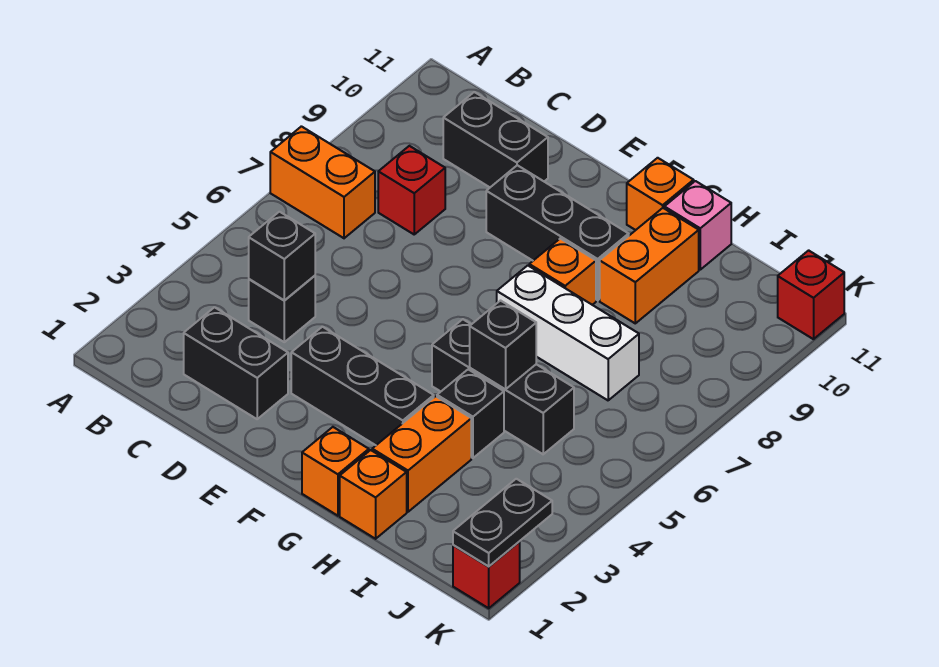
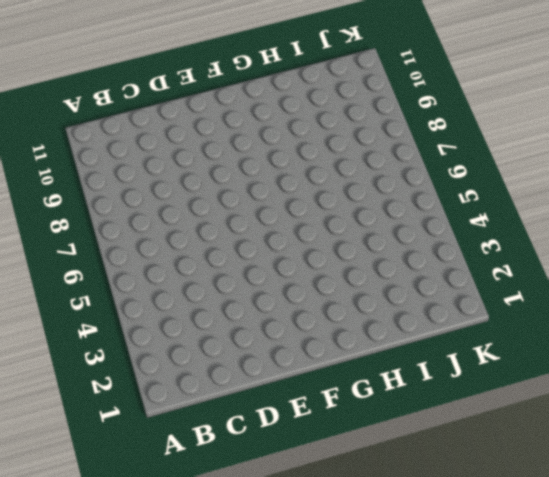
none -> orange brick A7:B7 level 1
none -> black brick C2:D2 level 1
none -> black brick C4 level 1

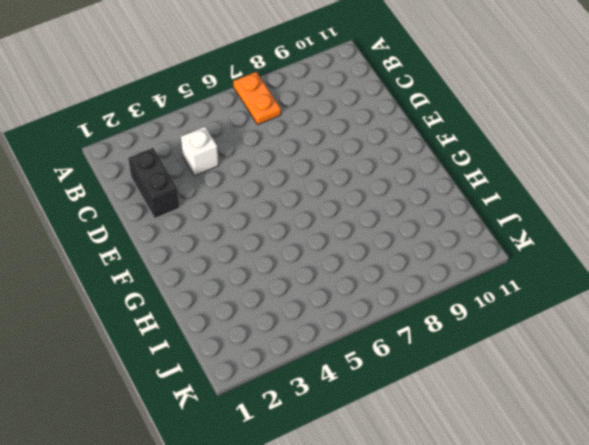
orange plate A7:B7 level 1 -> orange brick A7:B7 level 1
white brick C4 level 1 -> black brick C4 level 1
none -> red brick C8 level 1
none -> black brick C10:D10 level 1
none -> black brick E3:G3 level 1

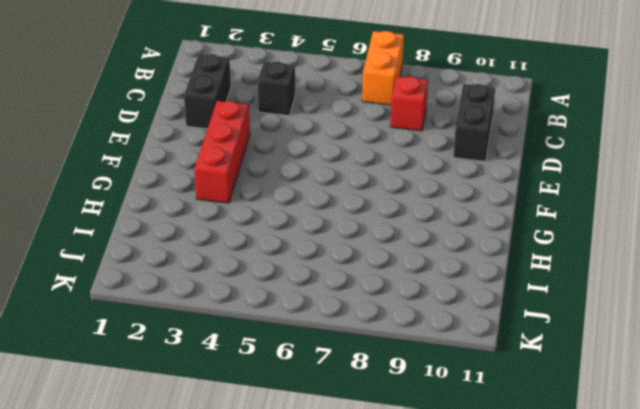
red brick E3:G3 level 1 -> black brick E3:G3 level 1
none -> black brick E9:G9 level 1
none -> orange brick G1 level 1
none -> black brick G5:I5 level 1

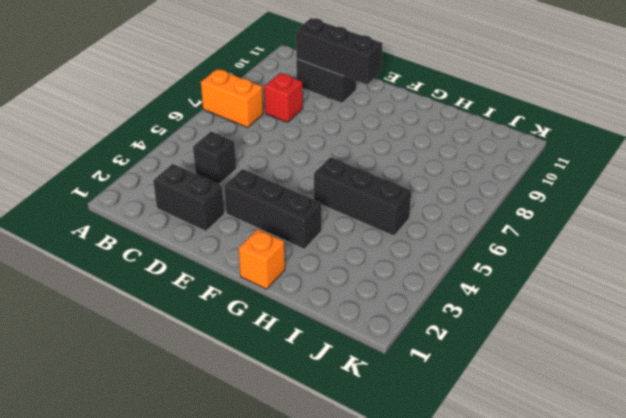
black brick C10:E10 level 2 -> black brick E9:G9 level 1
none -> white brick G7:I7 level 1
none -> orange brick G8 level 1
none -> orange brick G11 level 1

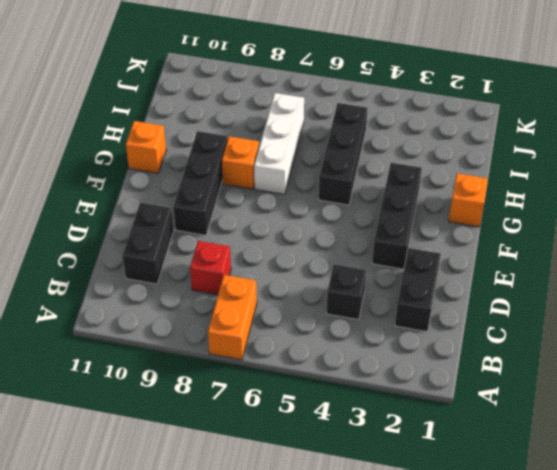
none -> orange brick H1 level 1
none -> orange brick H2:H3 level 1
none -> black brick H4 level 1

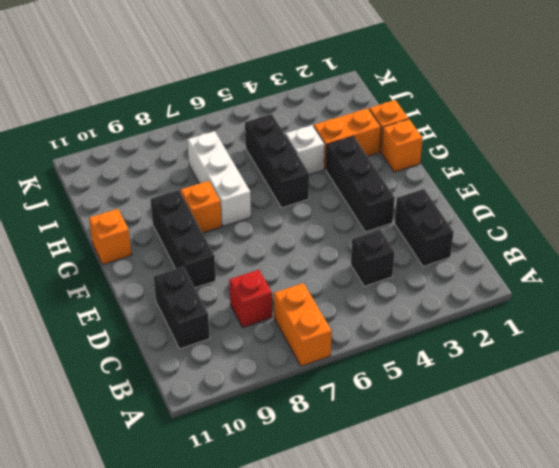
white brick H4 level 1 -> black brick H4 level 1
none -> orange brick H9:H10 level 1
none -> pink brick H11 level 1
none -> red brick K1 level 1

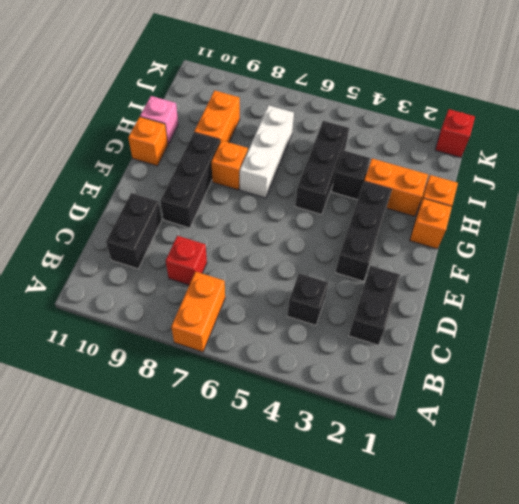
orange brick H9:I9 level 1 -> orange brick H9:H10 level 1
none -> red brick K11 level 1
none -> black brick C4 level 2
none -> black brick H5 level 2

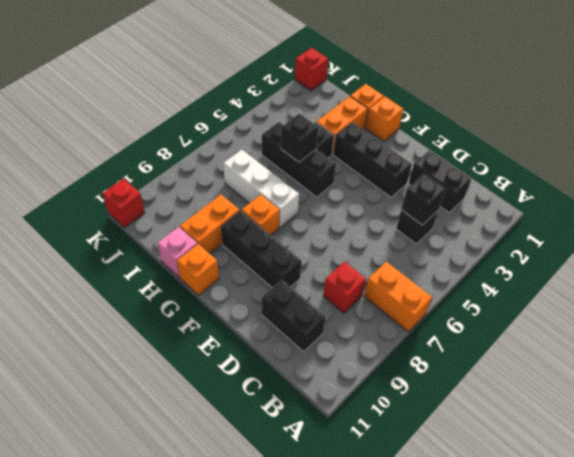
none -> black plate K1:K2 level 2

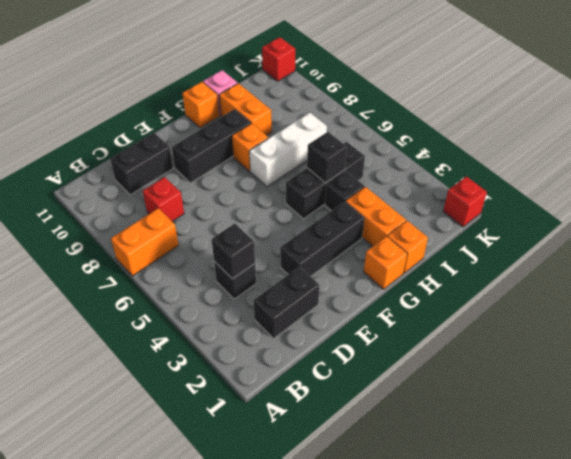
none -> black plate K1:K2 level 2

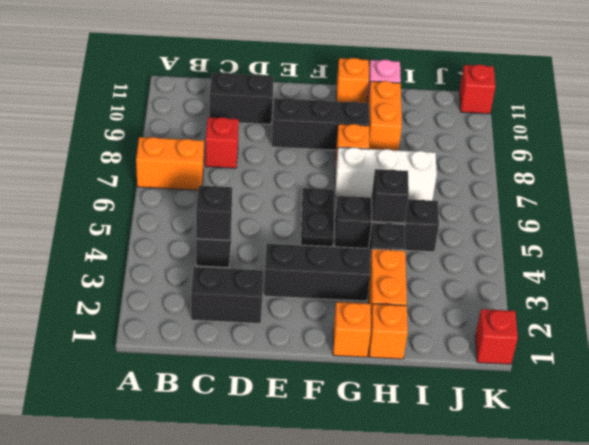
black plate F5:F6 level 1 -> black plate K1:K2 level 2

